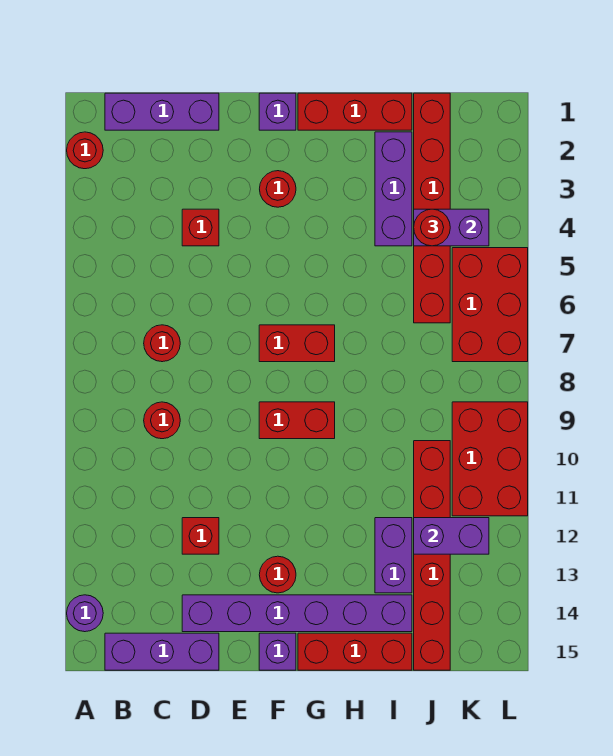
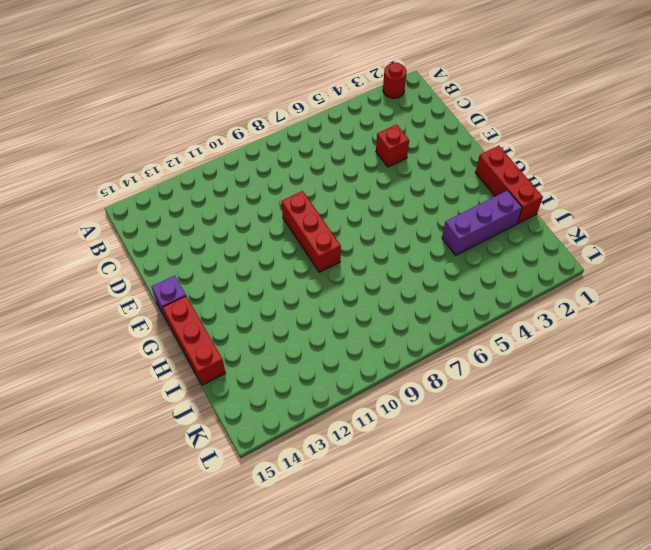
red brick E9:G9 level 1 -> red brick F9:G9 level 1
none -> purple round brick A14 level 1
none -> purple brick B1:D1 level 1
none -> purple brick B15:D15 level 1

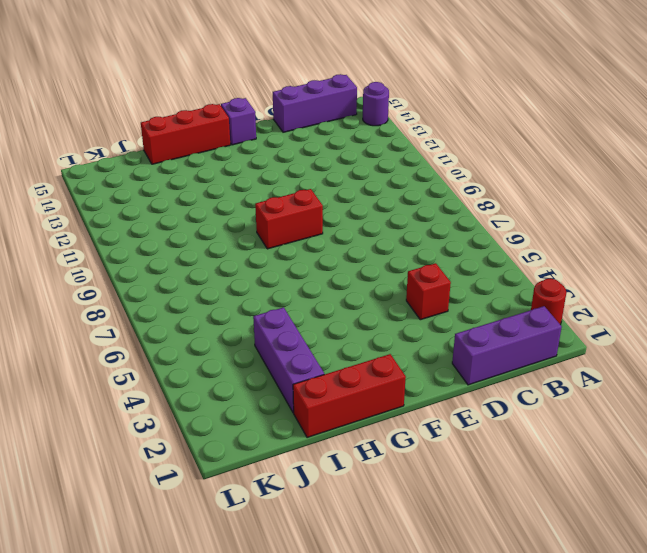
none -> red round brick C7 level 1
none -> red round brick C9 level 1
none -> red brick D12 level 1

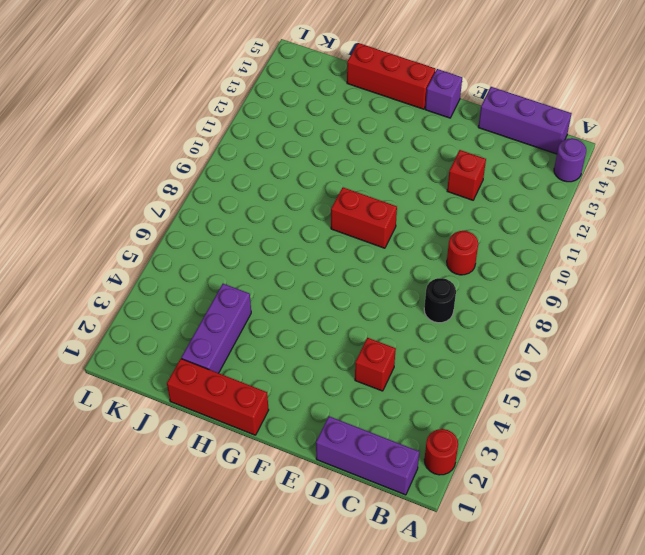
black round brick C7 level 1 -> red round brick C7 level 1
none -> purple brick D14:I14 level 1
none -> purple brick F1 level 1
none -> red round brick F3 level 1

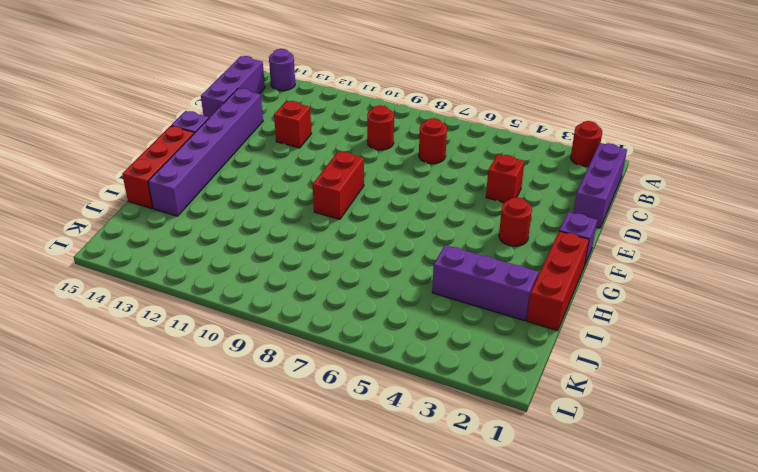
none -> red brick F7:G7 level 1
none -> red round brick F13 level 1
none -> purple brick I12:I13 level 1

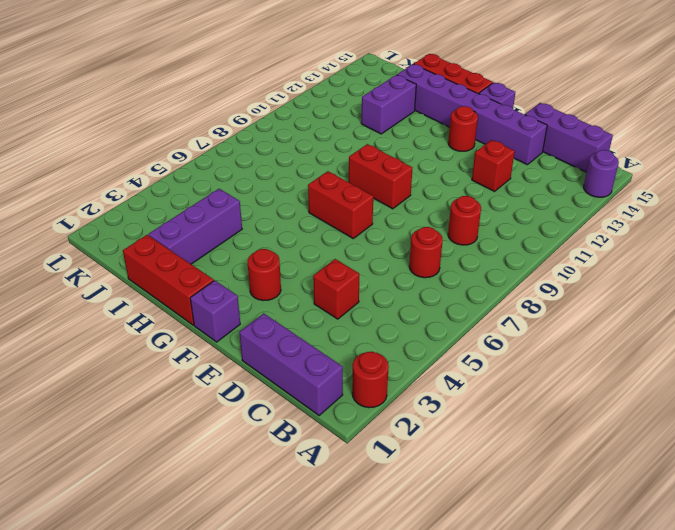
none -> red brick J1:J6 level 1
none -> red brick J10:J15 level 1
none -> red brick K5:L7 level 1

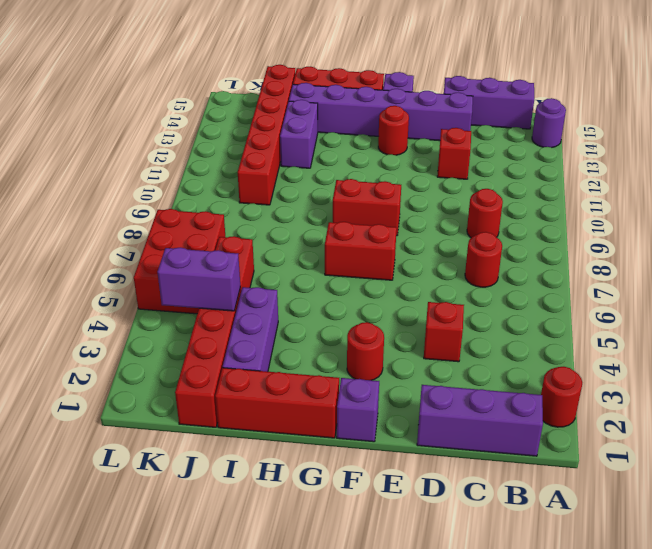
none -> red brick K9:L11 level 1
none -> purple brick J12:K12 level 2
none -> red round brick J4 level 3

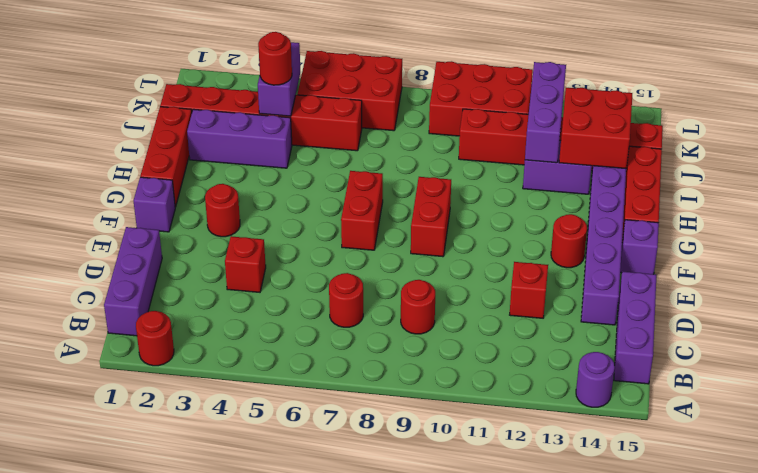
purple brick I12:K12 level 2 -> purple brick J12:K12 level 2
red brick I13:J14 level 2 -> none

